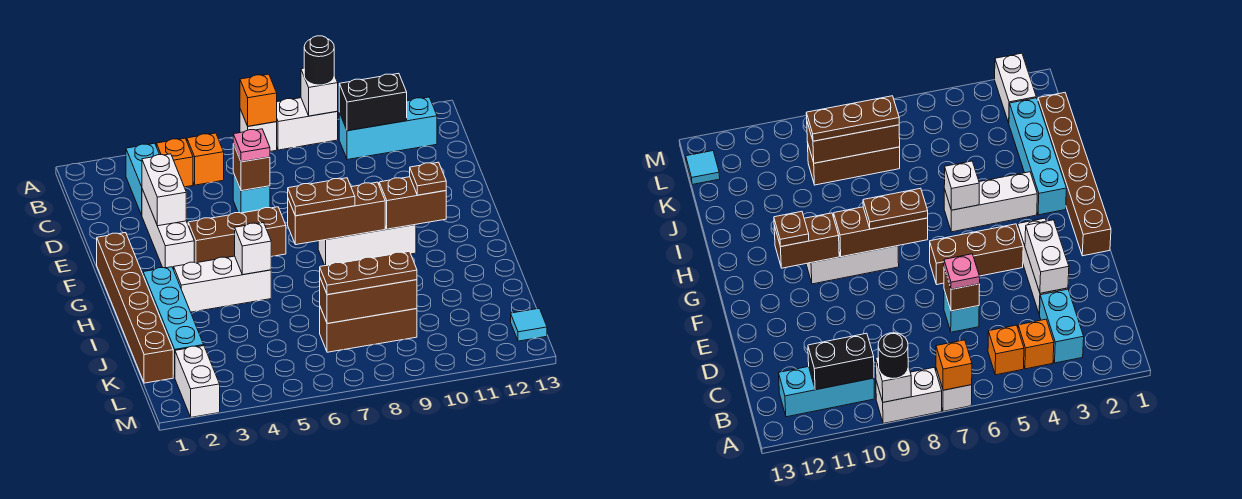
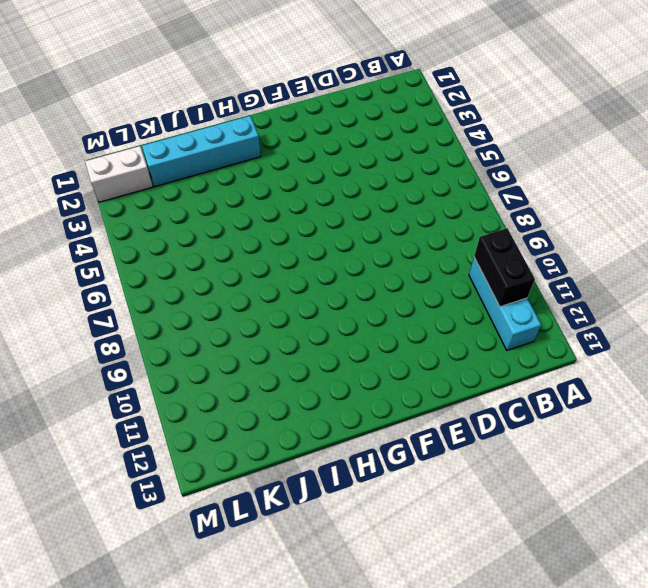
none -> white brick A7 level 1
none -> white brick A8:A9 level 1
none -> cyan brick B3:C3 level 1
none -> orange brick B4 level 1

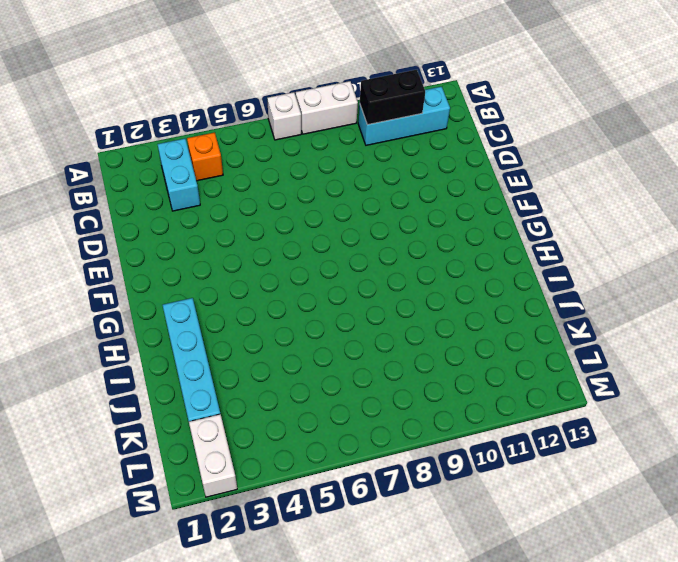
none -> orange brick B5 level 1
none -> white brick D3:F3 level 1
none -> cyan brick D6 level 1
none -> brown brick F1:K1 level 1

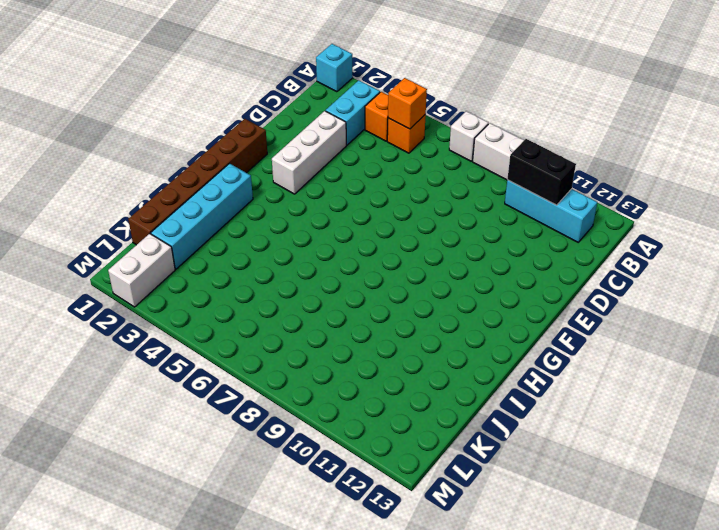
cyan brick A1 level 1 -> cyan brick D6 level 1
orange brick B5 level 2 -> orange brick A7 level 2
none -> brown brick F4:F6 level 1
none -> white brick G8:G10 level 1
none -> white brick H3:H5 level 1
none -> brown brick K7:K9 level 1

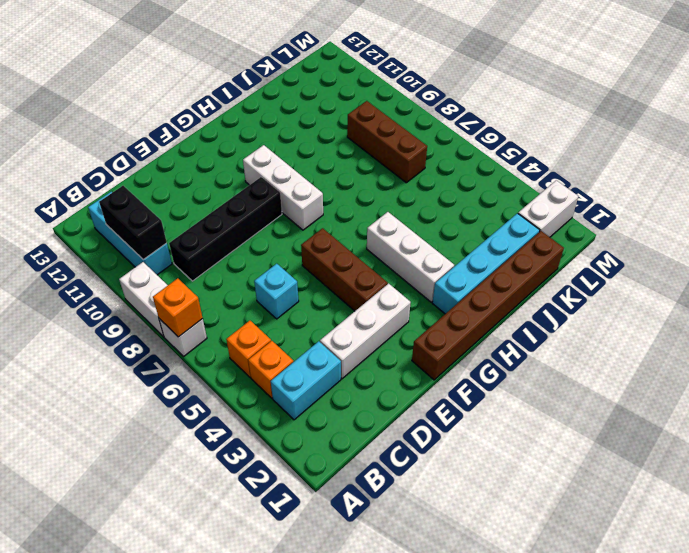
black brick C9:F9 level 1 -> none
none -> cyan tile L13 level 1
none -> white brick A9 level 2
none -> white brick D3:E3 level 2
none -> brown brick D6 level 2

